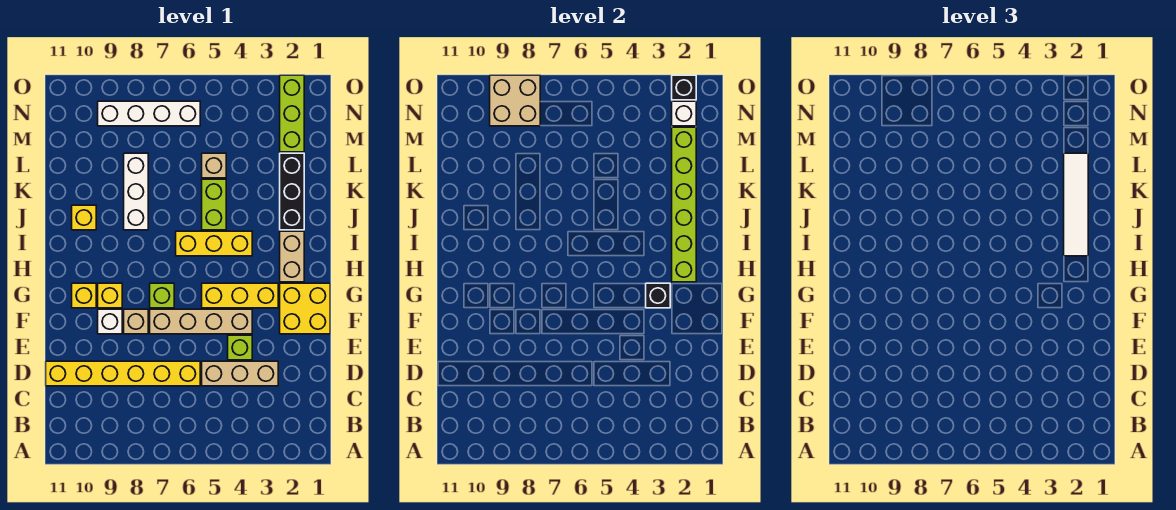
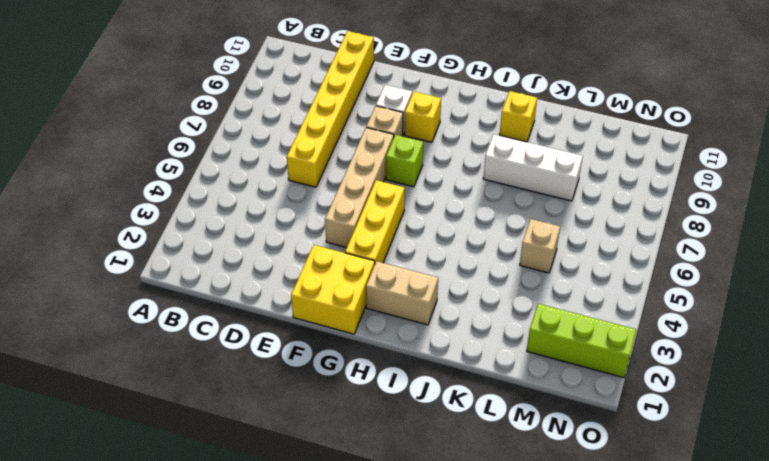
none -> tan brick D3:D5 level 1
none -> lime brick E4 level 1
none -> yellow brick G10 level 1

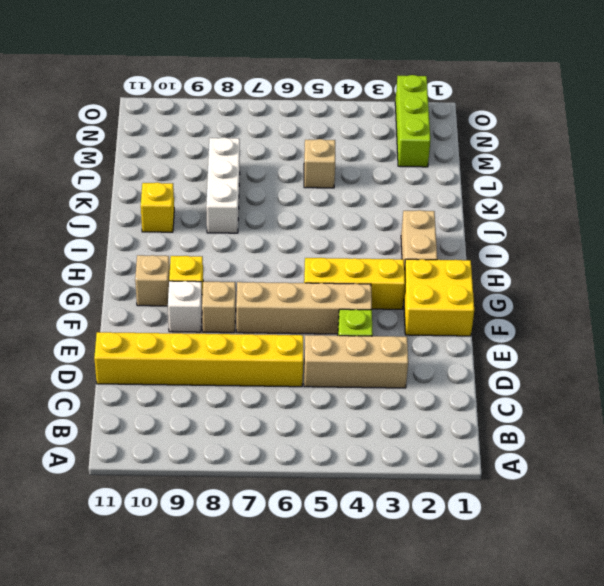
tan brick G10 level 1 -> yellow brick G10 level 1
none -> lime brick G7 level 1
none -> yellow brick I4:I6 level 1
none -> black brick J2:L2 level 1

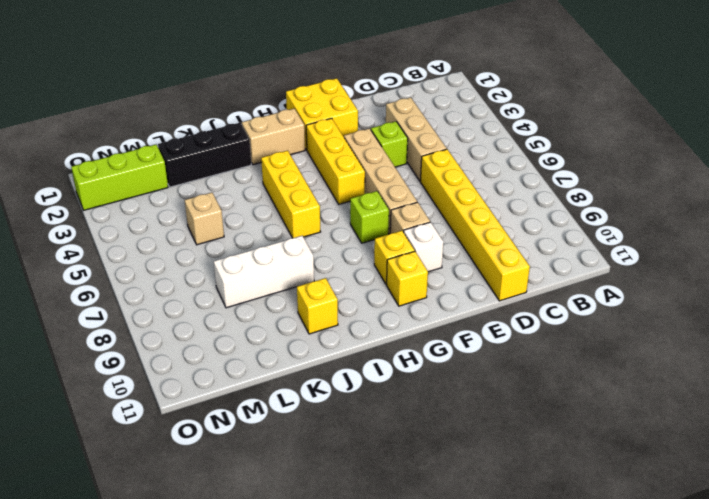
none -> lime brick J5:K5 level 1
none -> white brick N6:N9 level 1
none -> black brick G3 level 2

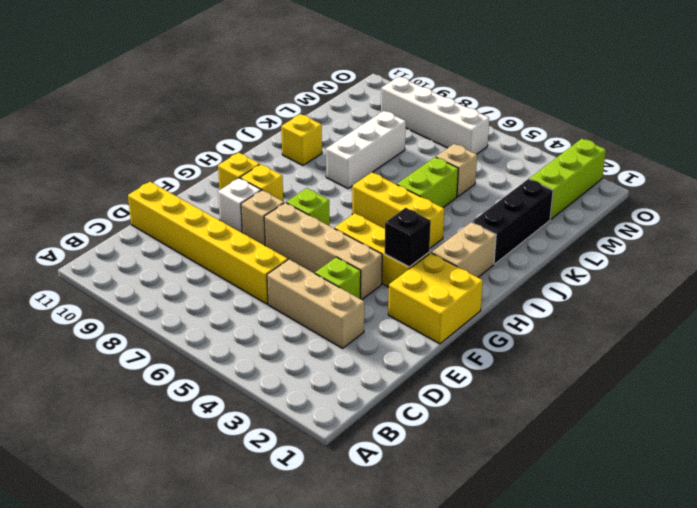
none -> lime brick H2:M2 level 2
none -> white brick N2 level 2
none -> tan brick N8:O9 level 2

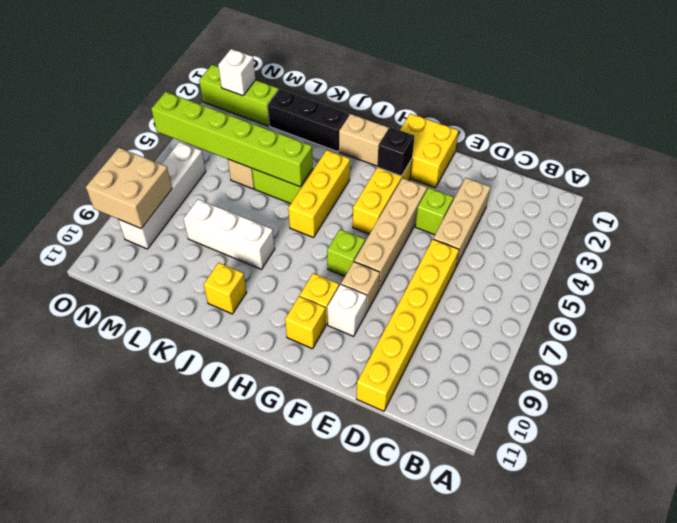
lime brick J5:O5 level 2 -> lime brick H2:M2 level 2
none -> black brick O2 level 2
none -> white tile I2:L2 level 3

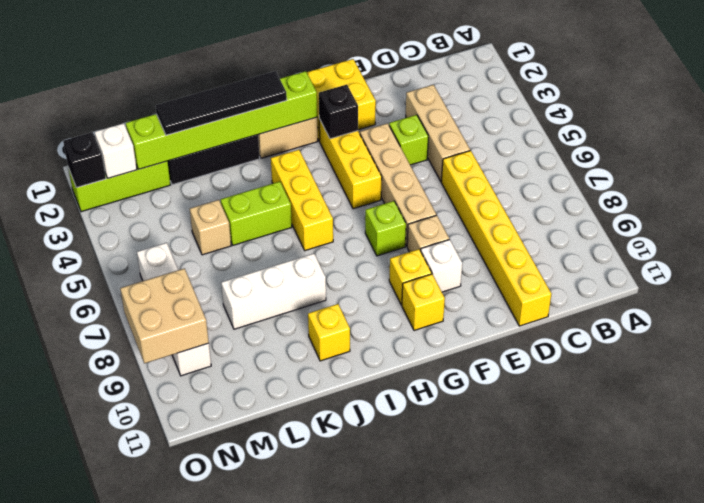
black tile I2:L2 level 3 -> white tile I2:L2 level 3

